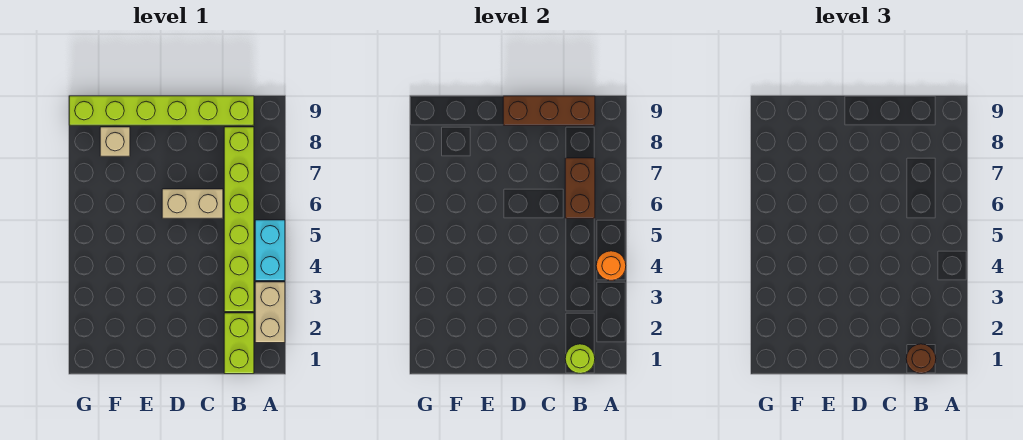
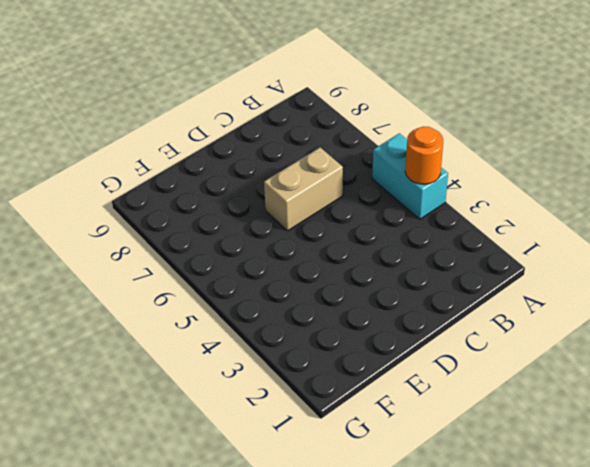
none -> tan brick A2:A3 level 1
none -> lime brick B1:B2 level 1
none -> lime brick B3:B8 level 1

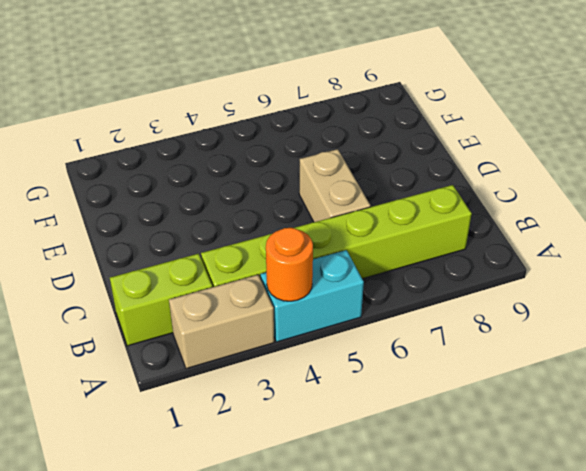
none -> lime brick B9:G9 level 1
none -> tan brick F8 level 1
none -> lime round brick B1 level 2

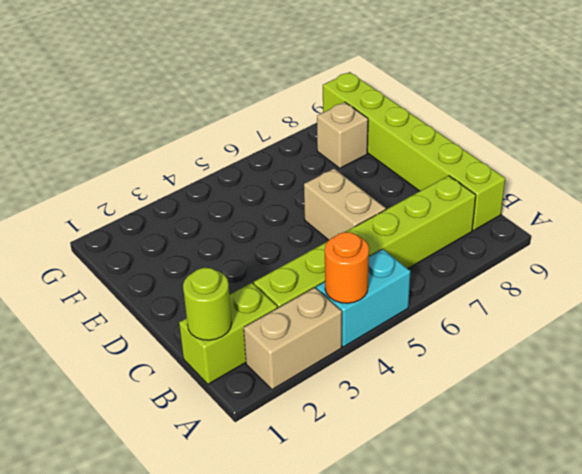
none -> brown brick B6:B7 level 2
none -> brown brick B9:D9 level 2
none -> brown round brick B1 level 3

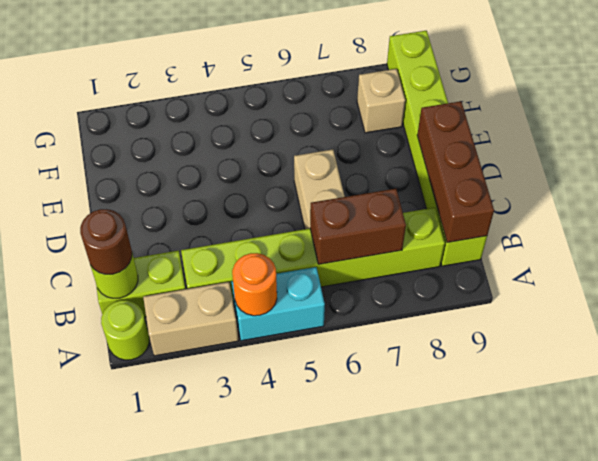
lime round brick A1 level 1 -> none

